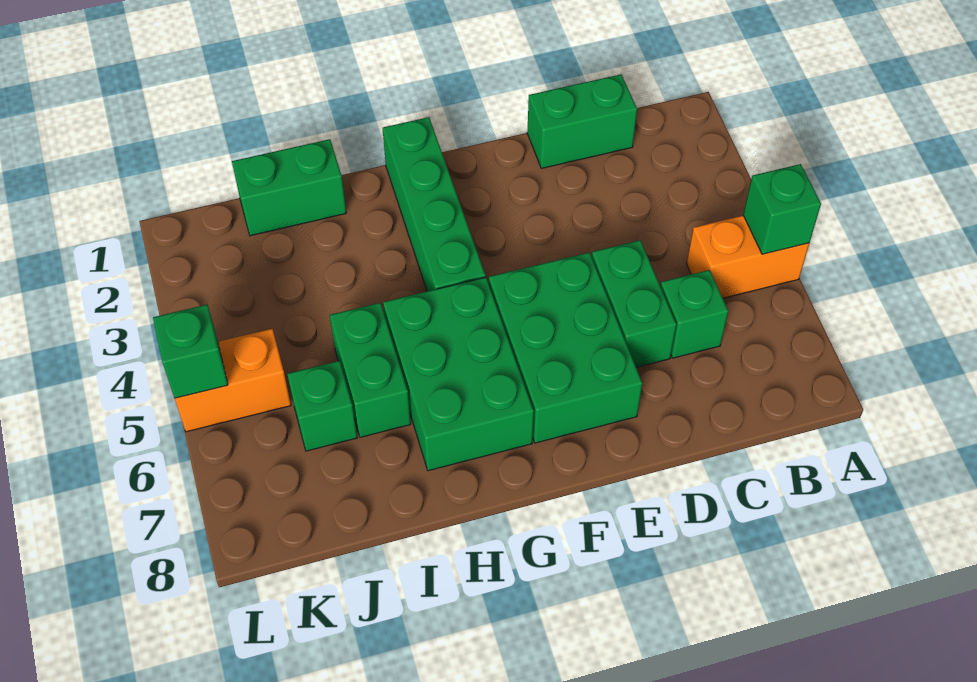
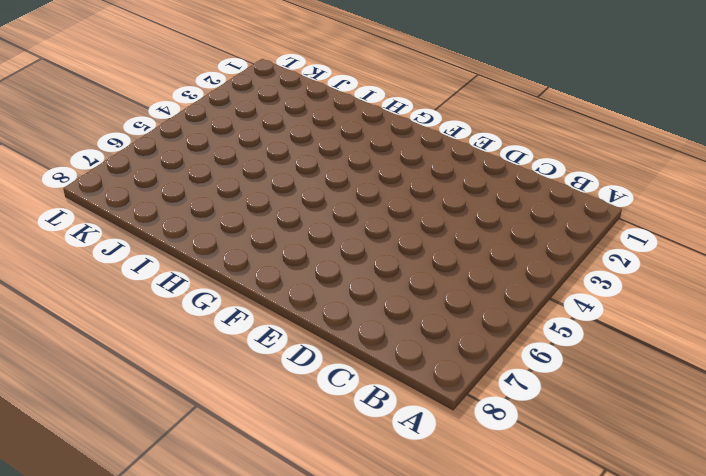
none -> orange brick A5:B5 level 1
none -> green brick C1:D1 level 1
none -> green brick C6 level 1

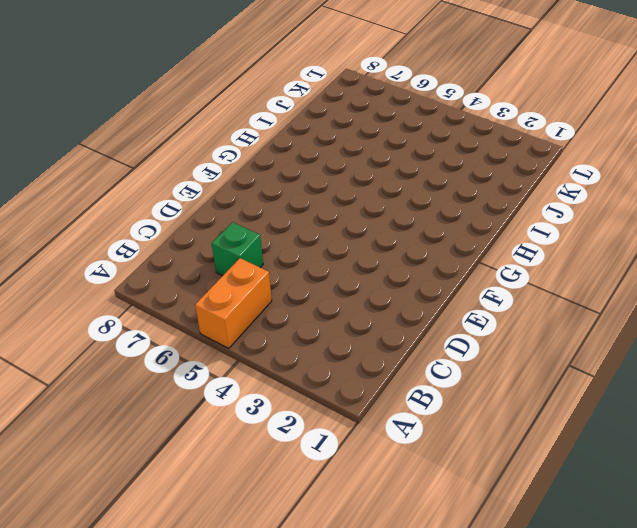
none -> green brick C1:D1 level 1
none -> green brick D5:D6 level 1
none -> green brick E5:F7 level 1

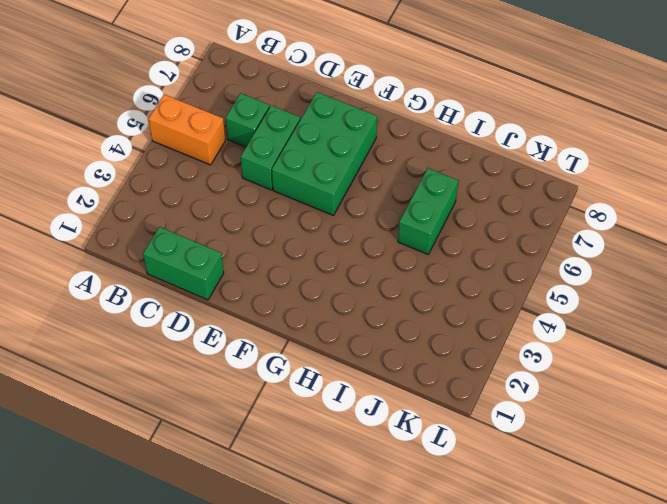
none -> green brick G1:G4 level 1
none -> green brick G5:H7 level 1
none -> green brick I1:J1 level 1

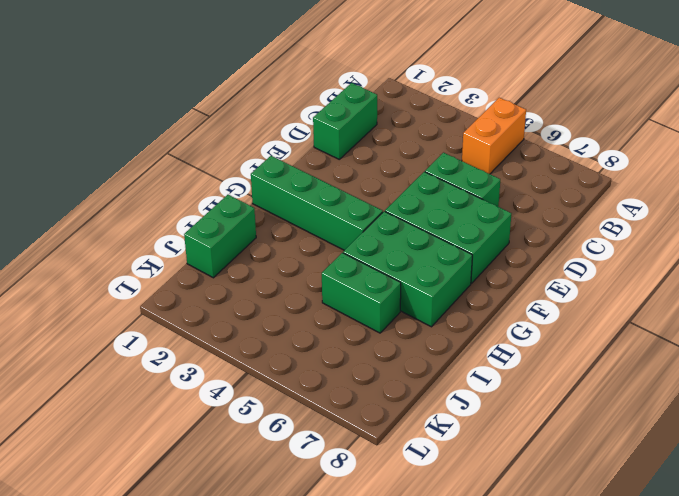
none -> green brick C6 level 1
none -> green brick J6 level 1
none -> orange brick K5:L5 level 1

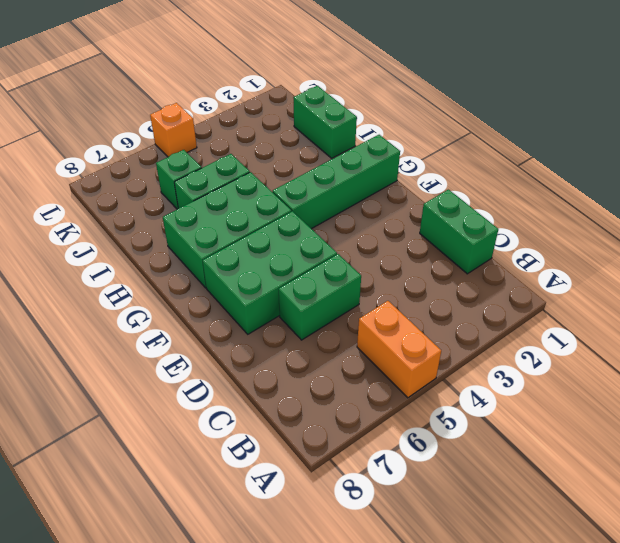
orange brick L5 level 1 -> orange brick K5:L5 level 1
none -> green brick C6 level 1
none -> green brick A5 level 2
none -> green brick L5 level 2

